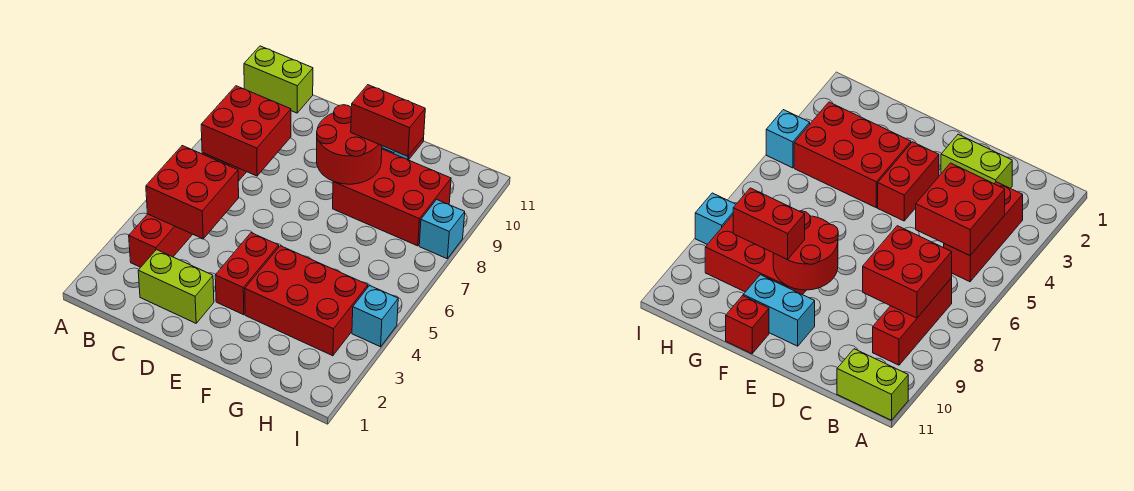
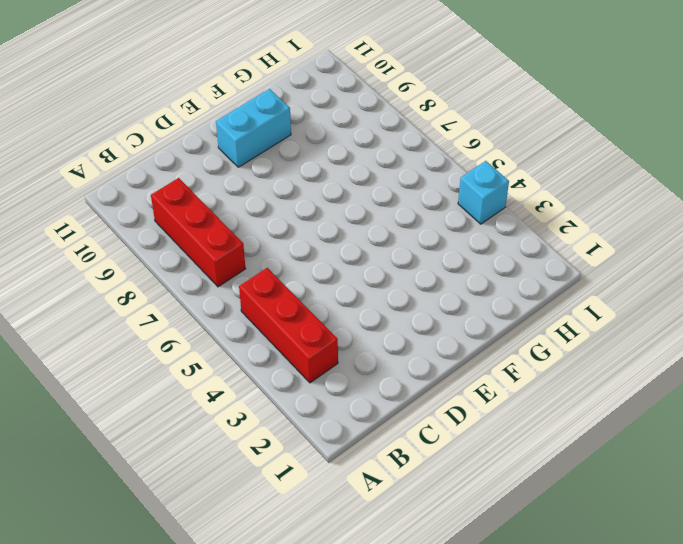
none -> lime brick A11:B11 level 1
none -> lime brick C2:D2 level 1
none -> red brick E3:E4 level 1

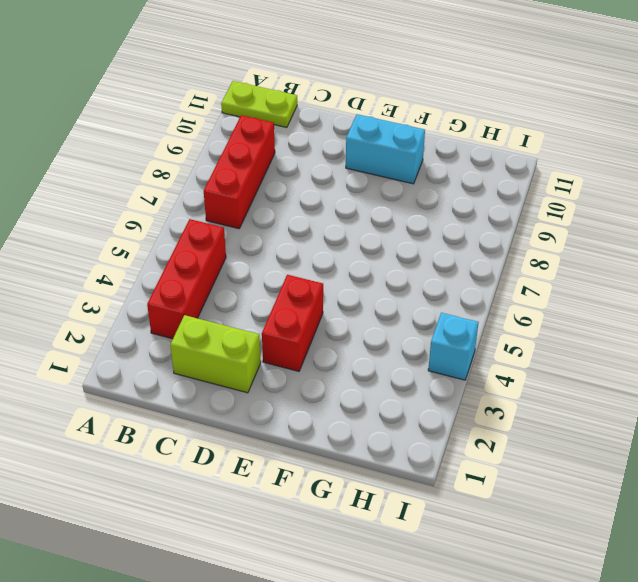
lime plate A11:B11 level 1 -> lime brick A11:B11 level 1
none -> red brick F3:H4 level 1
none -> red brick F8:H9 level 1
none -> red brick F11 level 1

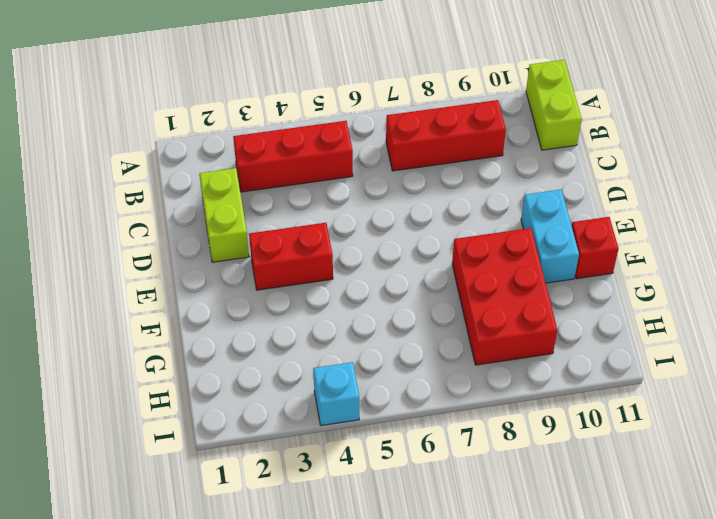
none -> red brick F3:H4 level 1
none -> cyan brick I8 level 1
none -> red brick B4:C5 level 2

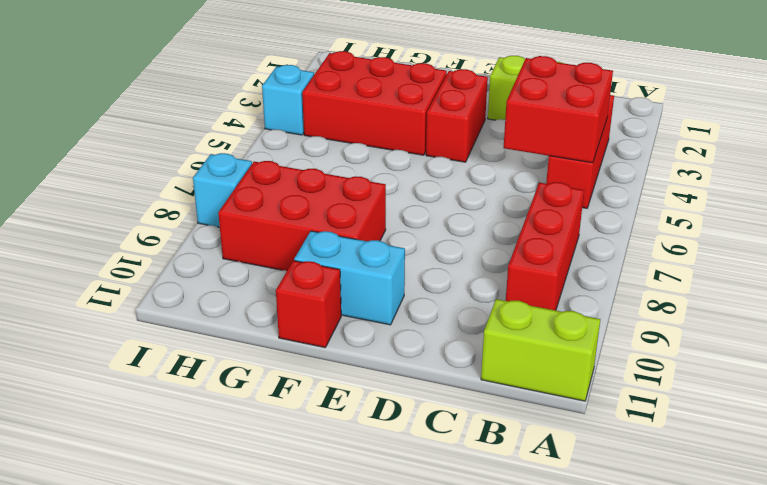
none -> red brick B7:C8 level 2
none -> red round brick E8:F9 level 2
none -> red brick F9:G9 level 3

